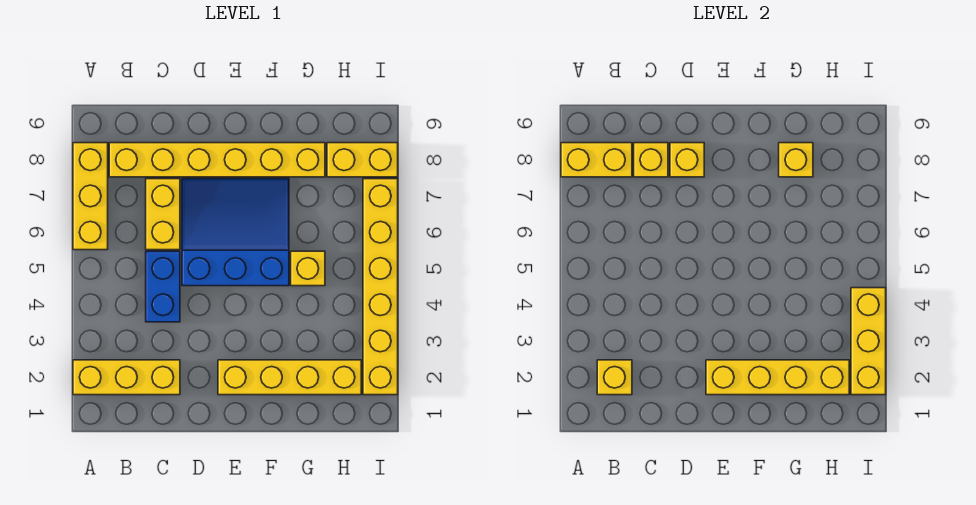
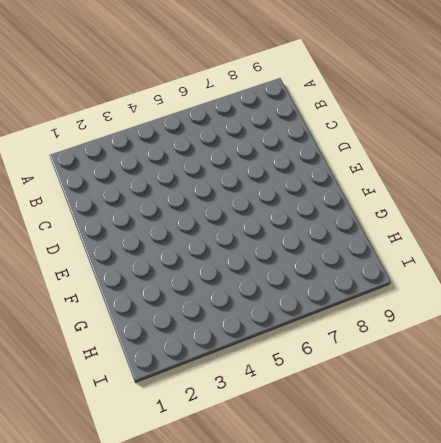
none -> yellow brick A2:C2 level 1
none -> yellow brick A6:A8 level 1
none -> yellow brick B8:G8 level 1

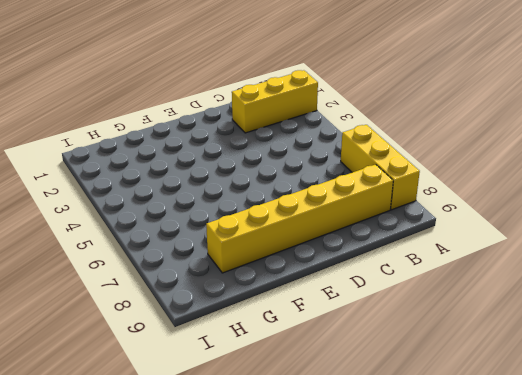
none -> blue brick C4:C5 level 1
none -> yellow brick C6:C7 level 1
none -> blue slope D5:F7 level 1 top 5

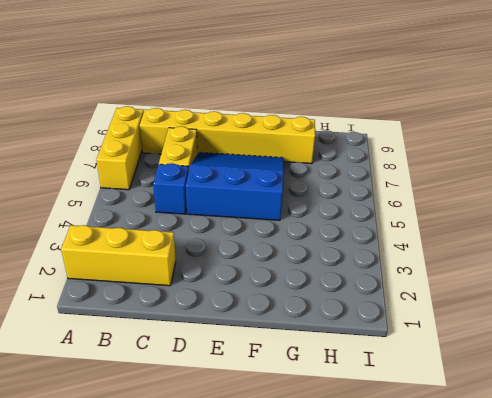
blue brick C5 level 1 -> blue brick C4:C5 level 1
none -> yellow brick E2:H2 level 1
none -> yellow brick G5 level 1
none -> yellow brick H8:I8 level 1

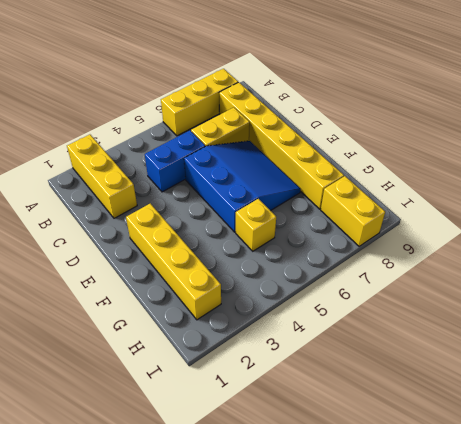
none -> yellow brick I2:I7 level 1
none -> yellow brick A8:B8 level 2
none -> yellow brick B2 level 2

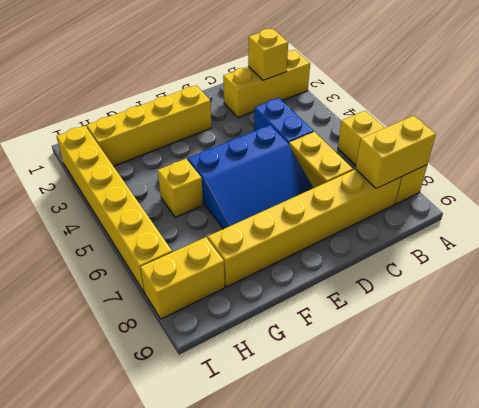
none -> yellow brick C8 level 2
none -> yellow brick D8 level 2
none -> yellow brick E2:H2 level 2

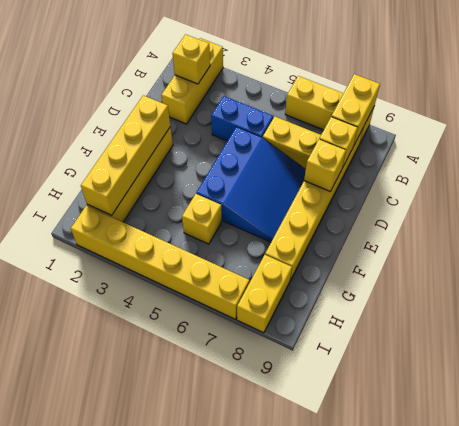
none -> yellow brick G8 level 2
none -> yellow brick I2:I4 level 2

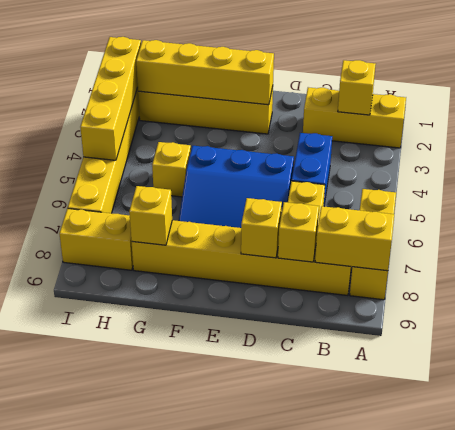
yellow brick I2:I5 level 2 -> yellow brick I2:I4 level 2

